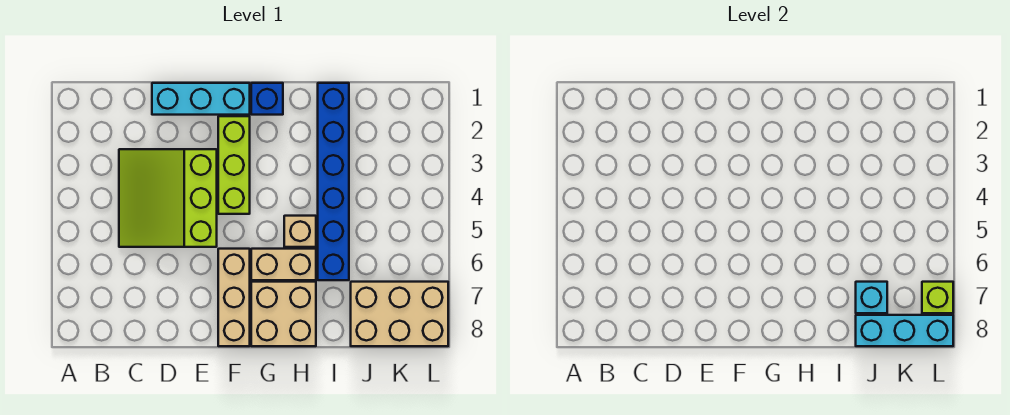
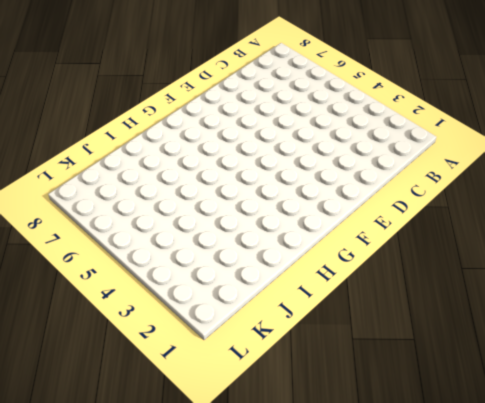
none -> lime slope C3:E5 level 1 top E
none -> cyan brick D1:F1 level 1
none -> lime brick F2:F4 level 1

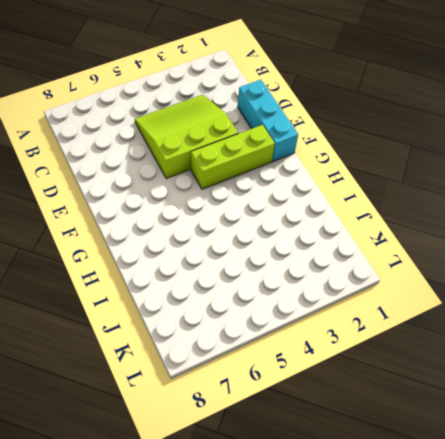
none -> tan brick F6:F8 level 1
none -> blue brick G1 level 1
none -> tan brick G6:H6 level 1

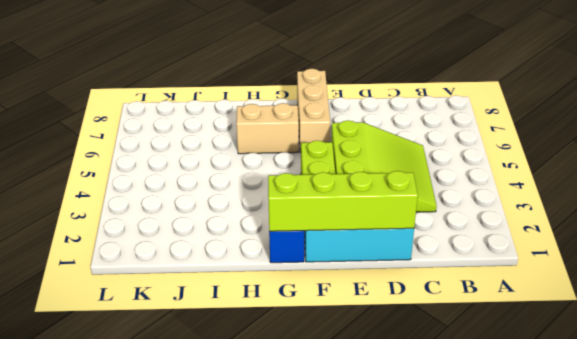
lime brick D1:G1 level 2 -> none
none -> tan brick G7:H8 level 1
none -> tan brick H5 level 1
none -> blue brick I1:I6 level 1

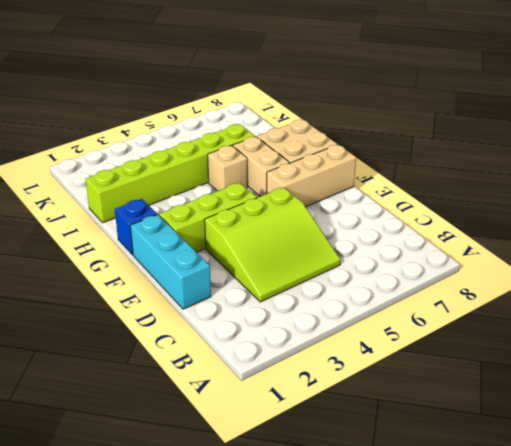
lime brick I1:I6 level 1 -> blue brick I1:I6 level 1
none -> tan brick J7:L8 level 1
none -> cyan brick J7 level 2
none -> cyan brick J8:L8 level 2

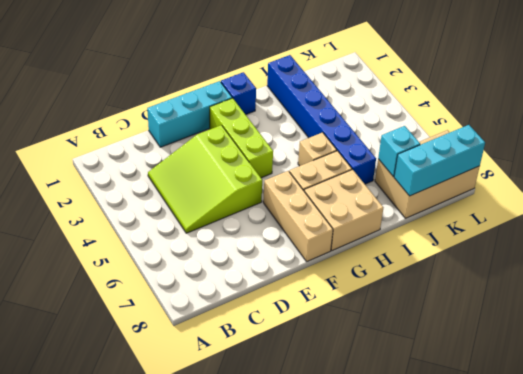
none -> lime brick L7 level 2

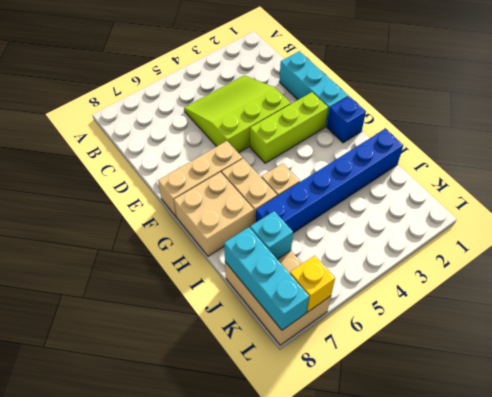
yellow brick L7 level 2 -> lime brick L7 level 2

